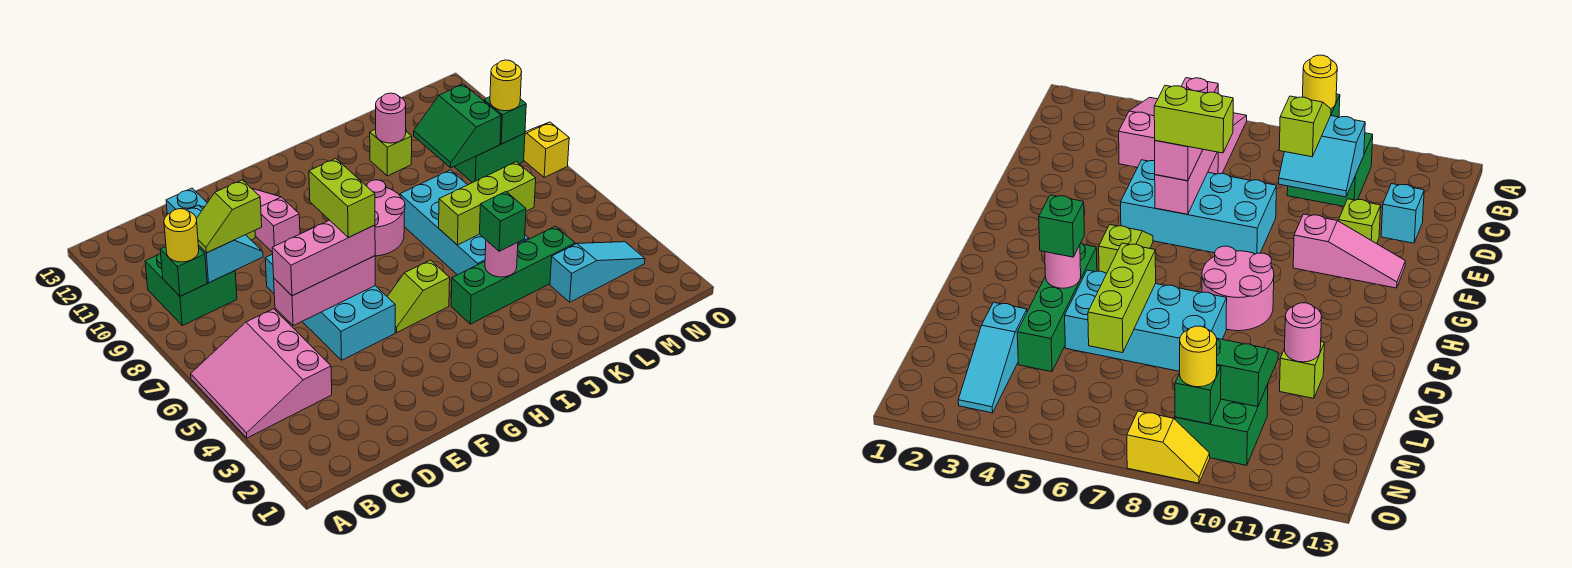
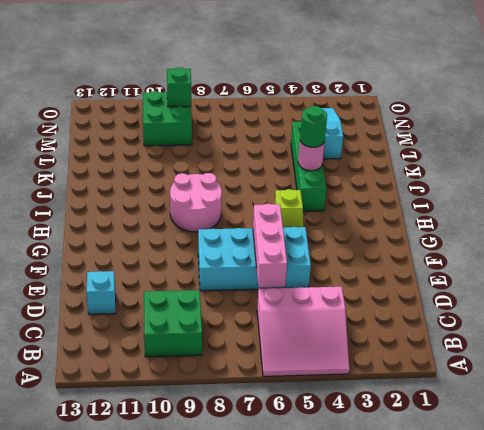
green round brick J4 level 3 -> green brick J4 level 3
none -> lime brick E11 level 1
none -> pink slope F10:F12 level 1 top 10
none -> cyan brick J5:K8 level 1

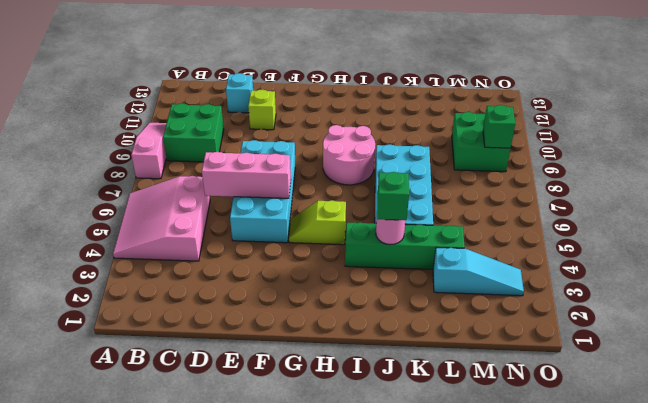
pink slope A8:A10 level 1 top 8 -> pink slope F10:F12 level 1 top 10
none -> lime brick K11 level 1
none -> yellow slope O8:O9 level 1 top 8
none -> green brick B9 level 2

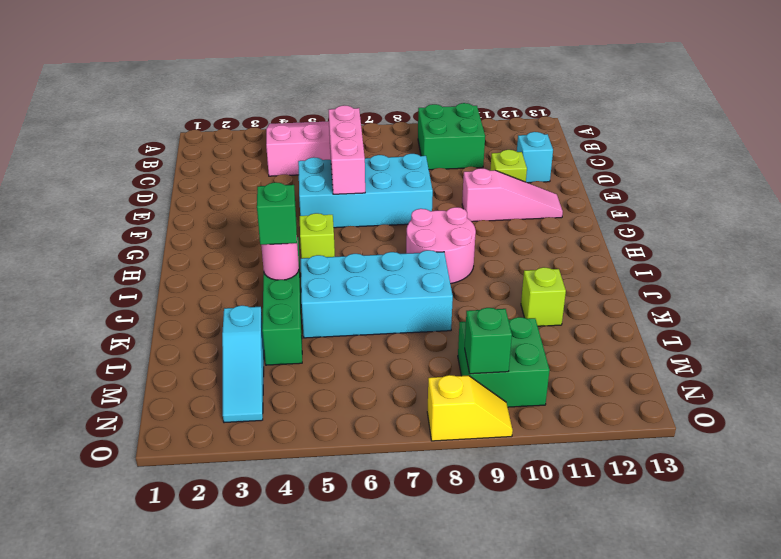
none -> green brick B9 level 2
none -> cyan slope C9:D10 level 2 top C
none -> lime brick J6:L6 level 2

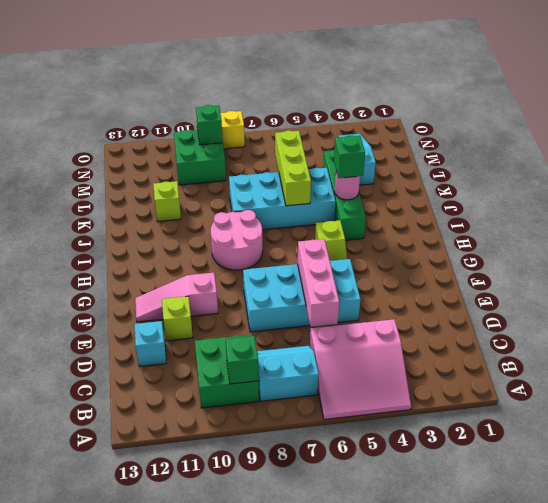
cyan slope B7:C8 level 1 top B -> cyan slope C9:D10 level 2 top C
none -> pink round brick K11 level 2
none -> green slope L9:M10 level 2 top M
none -> yellow round brick B9 level 3

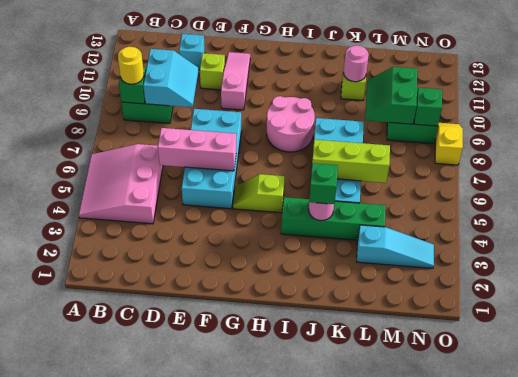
none -> lime slope C9:D9 level 3 top D
none -> pink brick D6:F6 level 3
none -> yellow round brick N9 level 3

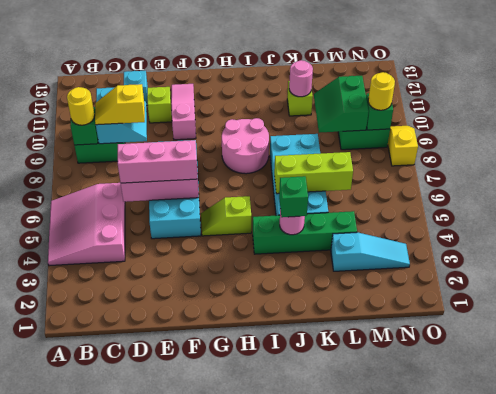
yellow slope C9:D9 level 3 top D -> lime slope C9:D9 level 3 top D
none -> lime brick F6:F7 level 4

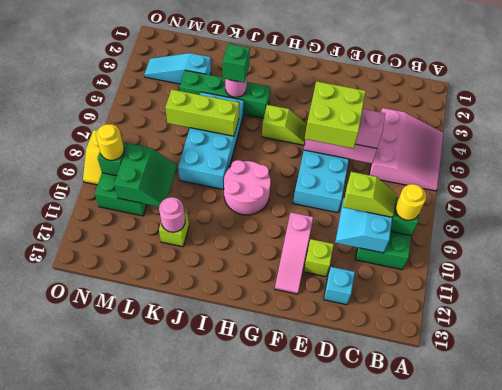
lime brick E6:F7 level 4 -> lime brick F6:F7 level 4

